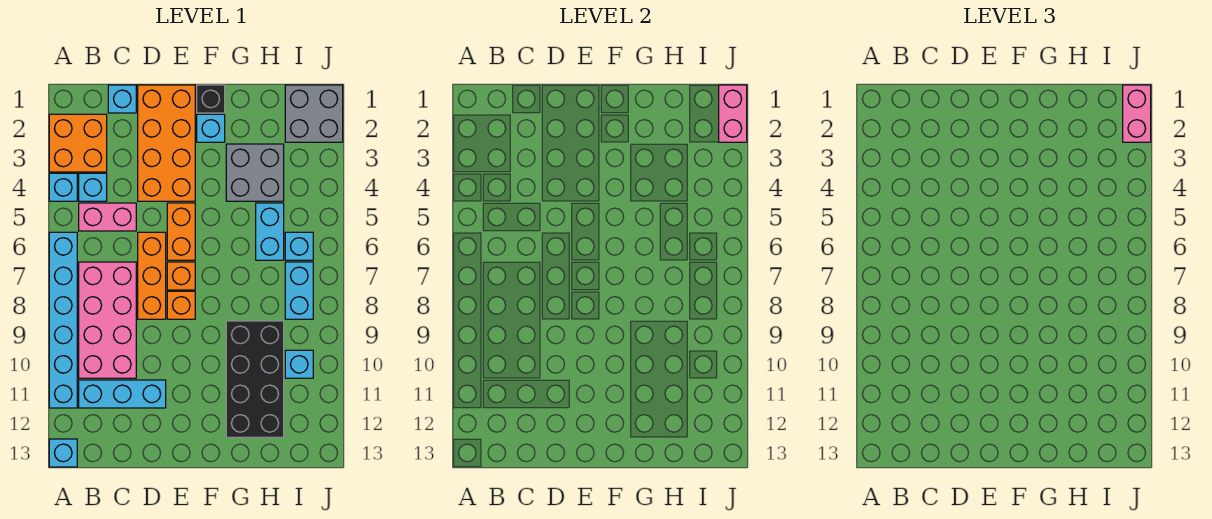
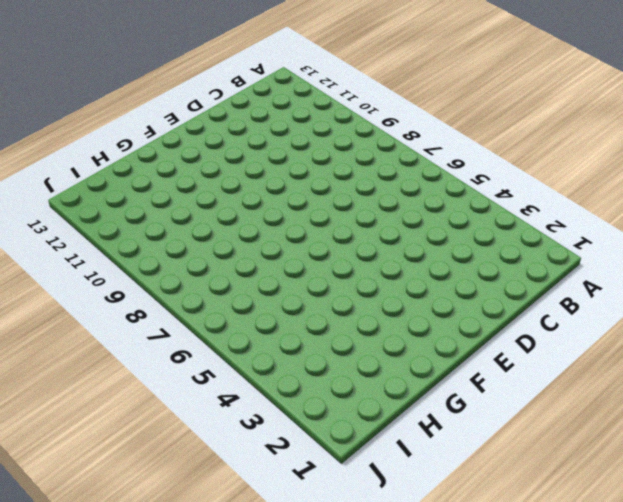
none -> orange brick A2:B3 level 1
none -> cyan brick A4 level 1
none -> cyan brick A6:A11 level 1

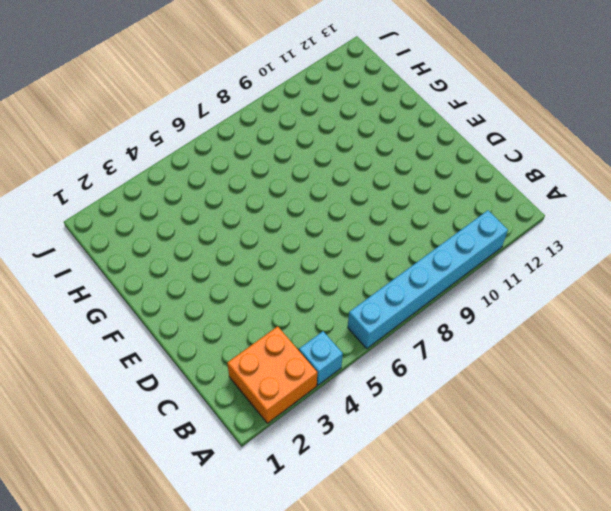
none -> cyan brick A13 level 1
none -> cyan brick B4 level 1
none -> pink brick B5:C5 level 1

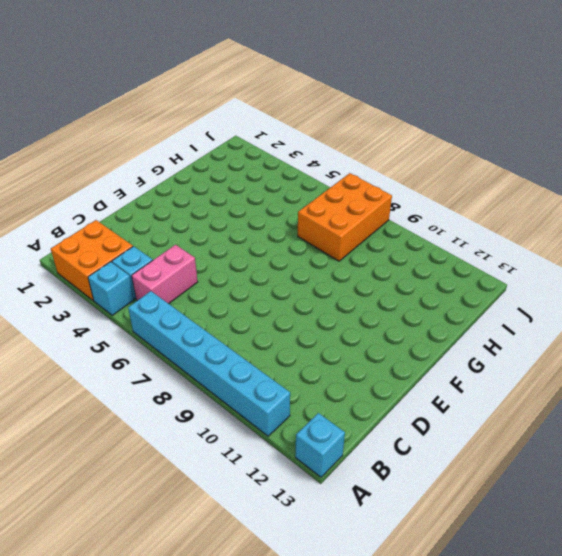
orange brick H7:J8 level 1 -> cyan brick I7:I8 level 1
none -> pink brick B7:C10 level 1
none -> cyan brick B11:D11 level 1
none -> cyan brick C1 level 1

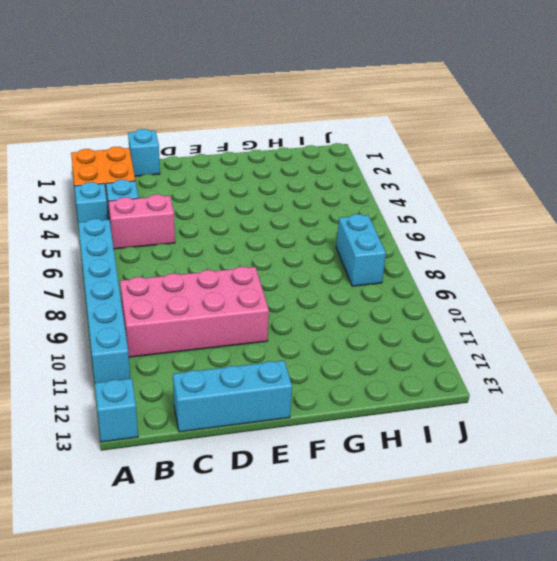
pink brick B9:E10 level 1 -> pink brick B7:C10 level 1
cyan brick C13:E13 level 1 -> cyan brick B11:D11 level 1
none -> orange brick D1:E4 level 1
none -> orange brick D6:D8 level 1
none -> orange brick E5:E6 level 1

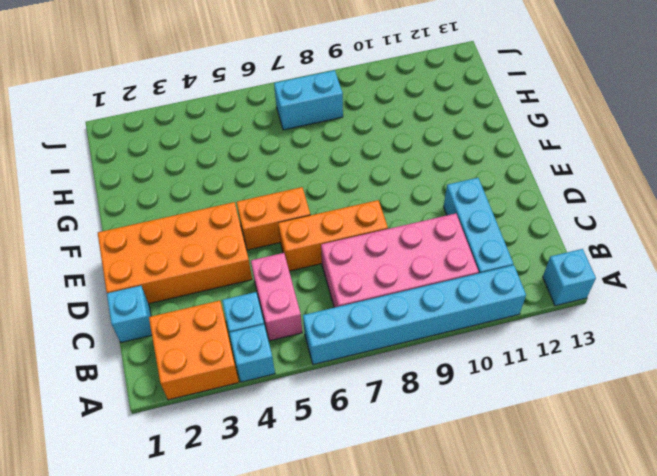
none -> orange brick E7 level 1
none -> orange brick E8 level 1
none -> black brick F1 level 1

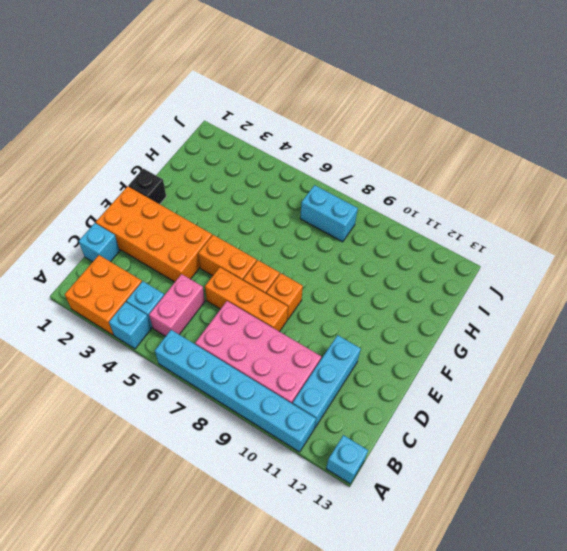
none -> cyan brick F2 level 1
none -> grey brick G3:H4 level 1
none -> black brick G9:H12 level 1

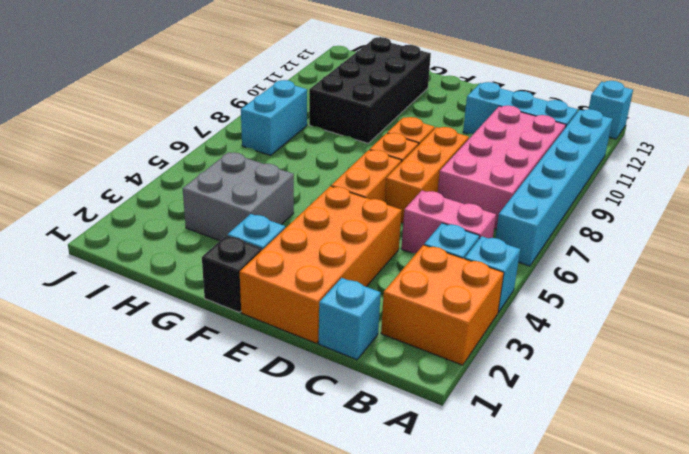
none -> cyan brick H5:H6 level 1
none -> grey brick I1:J2 level 1
none -> cyan brick I6 level 1

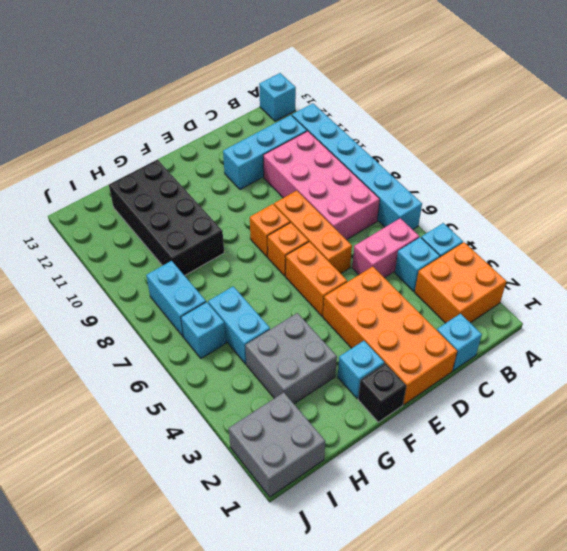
none -> cyan brick I10 level 1
none -> pink brick J1:J2 level 2
none -> pink brick J1:J2 level 3

